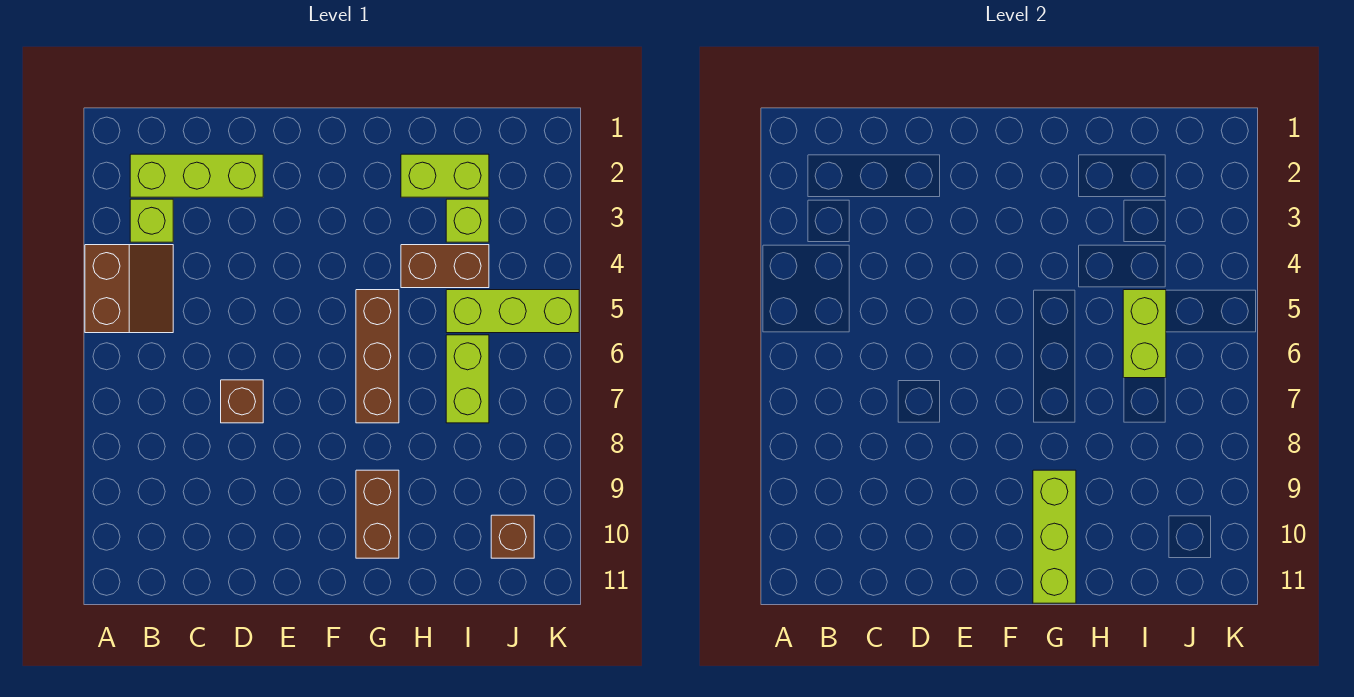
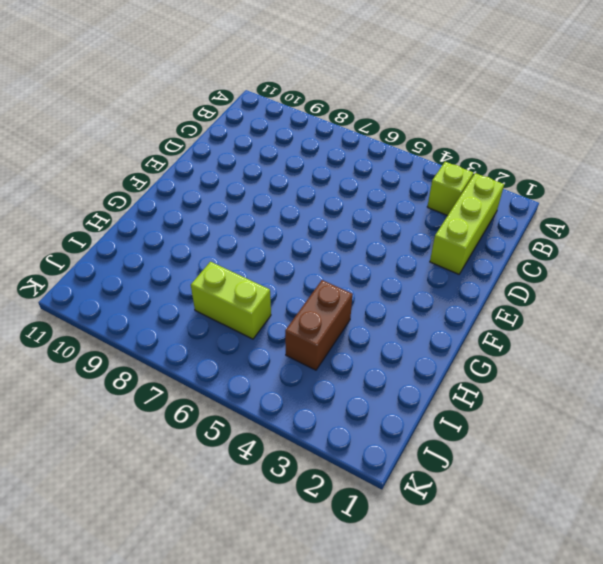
none -> brown slope A4:B5 level 1 top A
none -> brown brick D7 level 1
none -> brown brick G5:G7 level 1

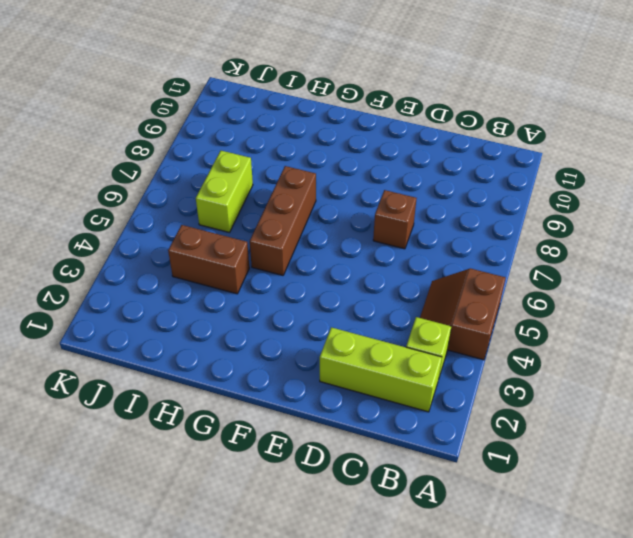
none -> brown brick G9:G10 level 1
none -> lime brick H2:I2 level 1
none -> lime brick I3 level 1

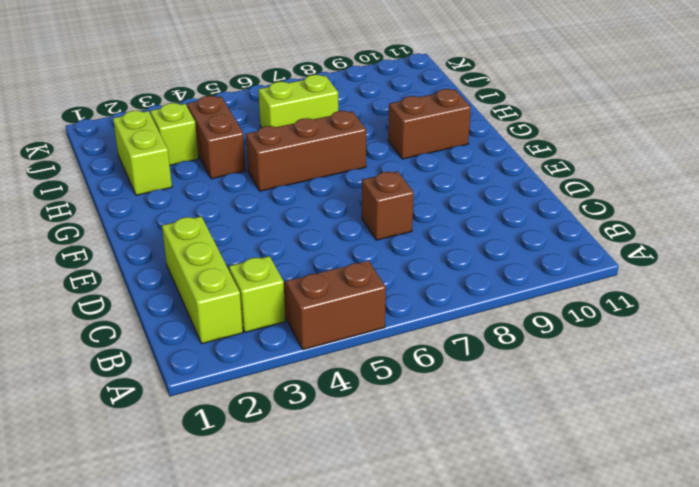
none -> lime brick I5:K5 level 1
none -> brown brick J10 level 1
none -> lime brick G9:G11 level 2

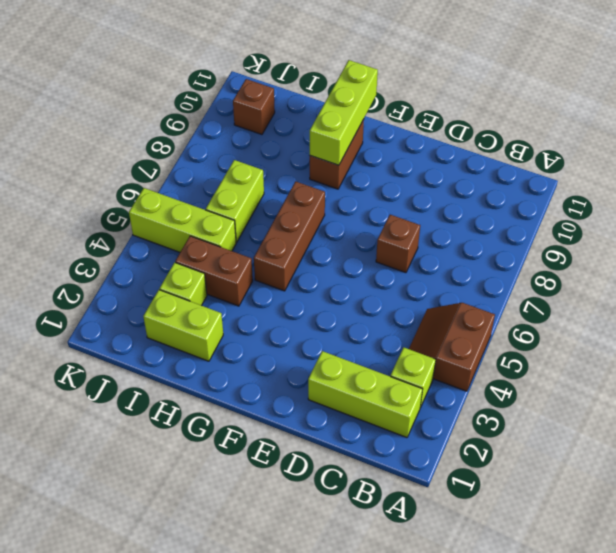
none -> lime brick I5:I6 level 2

